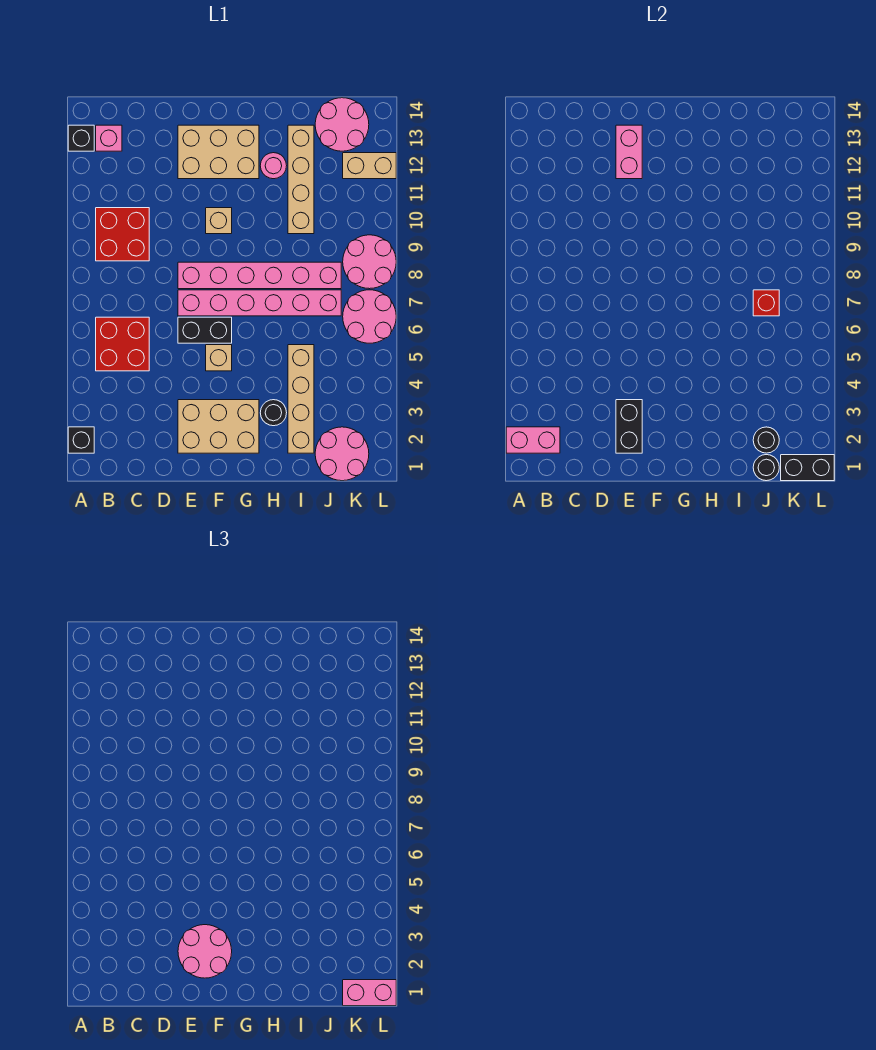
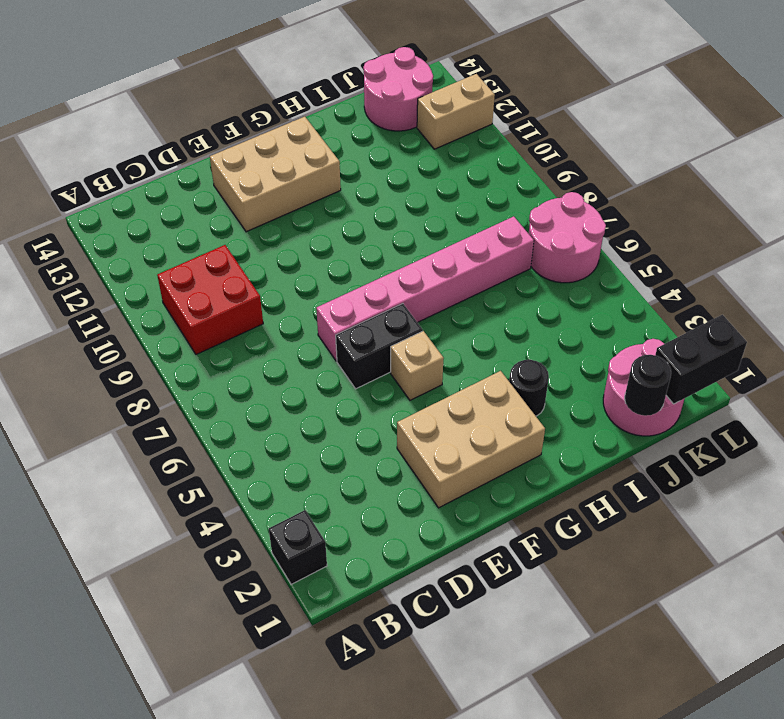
none -> black brick A13 level 1
none -> red brick B5:C6 level 1
none -> pink brick B13 level 1
none -> pink brick E8:J8 level 1

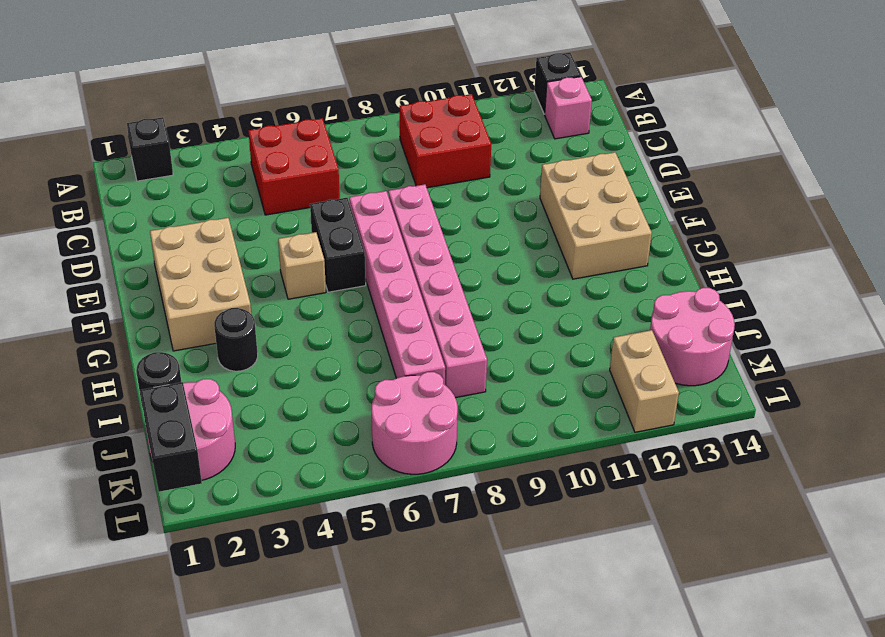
none -> tan brick F10 level 1
none -> pink round brick H12 level 1
none -> tan brick I2:I5 level 1
none -> tan brick I10:I13 level 1

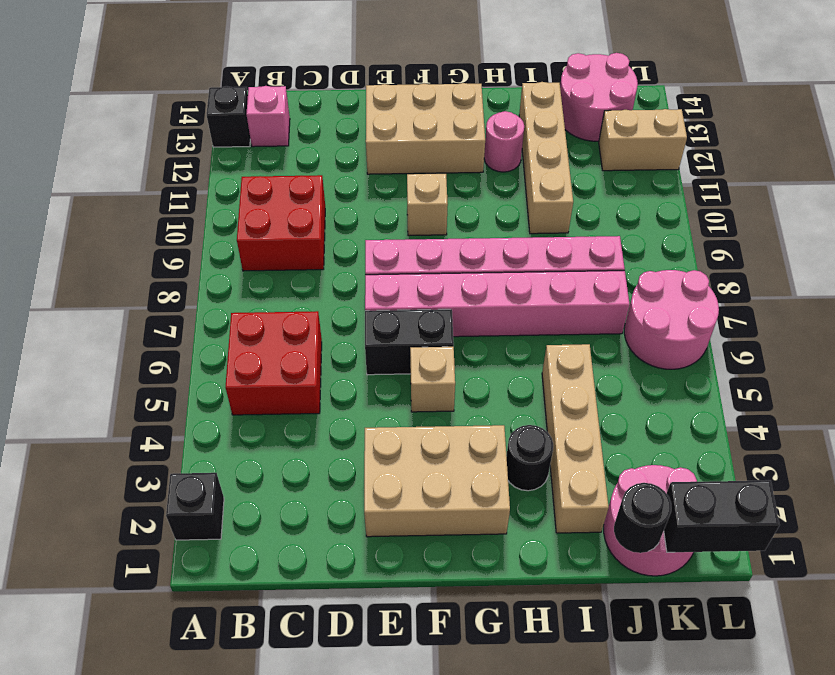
none -> pink round brick K8:L9 level 1
none -> pink brick A2:B2 level 2
none -> black brick E2:E3 level 2
none -> pink brick E12:E13 level 2

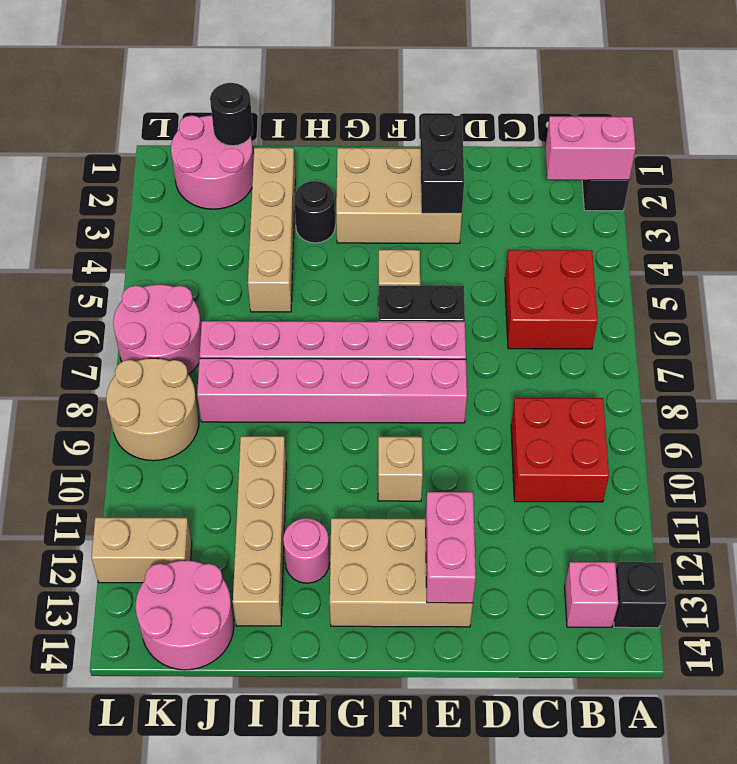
tan round brick K8:L9 level 1 -> pink round brick K8:L9 level 1
none -> black round brick J2 level 2
none -> red brick J7 level 2
none -> black brick K1:L1 level 2
none -> pink round brick E2:F3 level 3

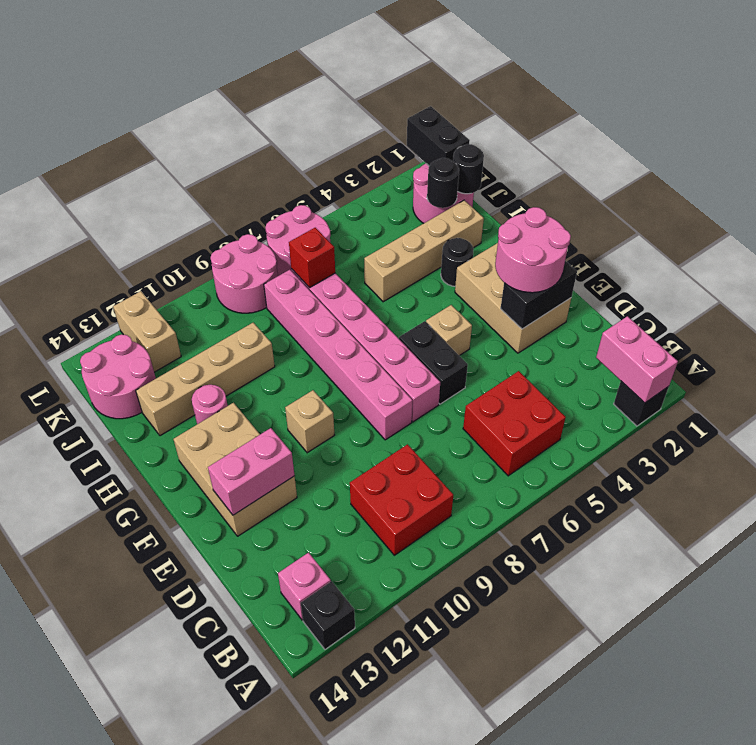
none -> pink brick K1:L1 level 3

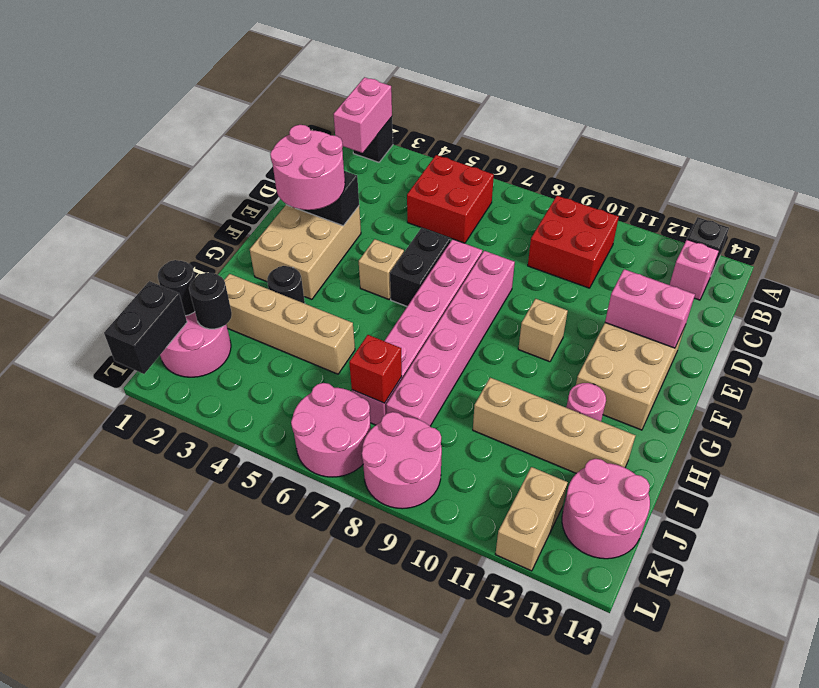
none -> pink brick K1:L1 level 3

